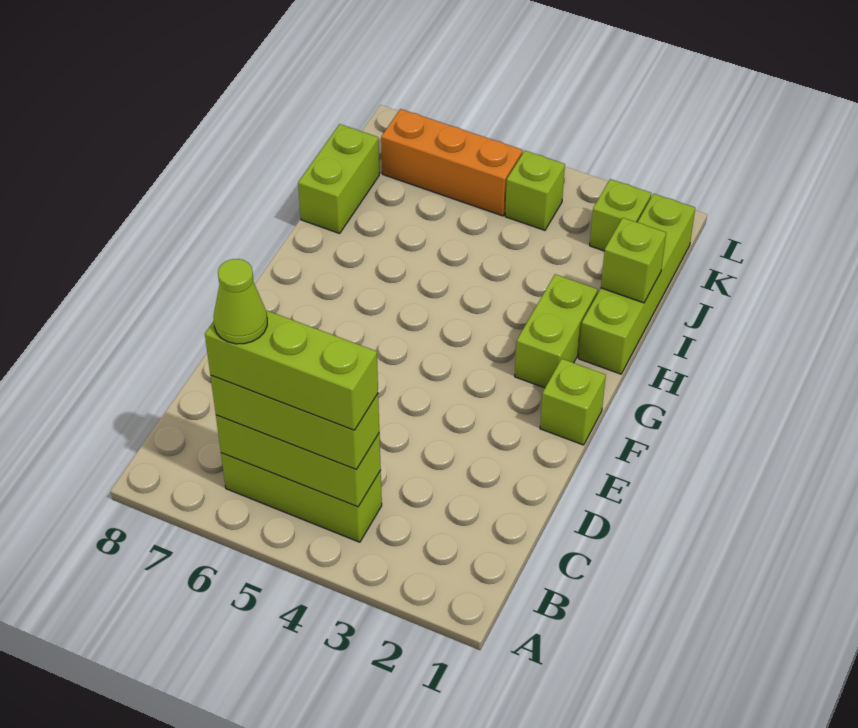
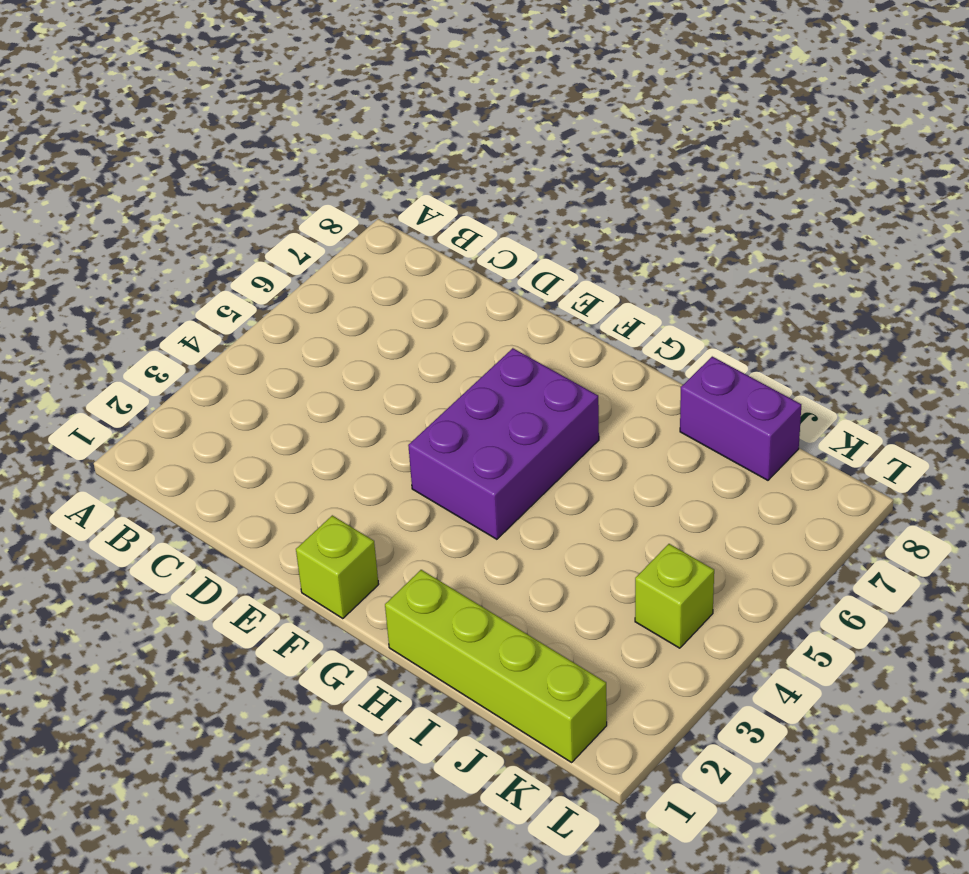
purple brick F4:G6 level 1 -> none
purple brick I8:J8 level 1 -> lime brick I8:J8 level 1
none -> lime brick B4:B6 level 1
none -> lime brick G2:H2 level 1
none -> lime brick K2 level 1

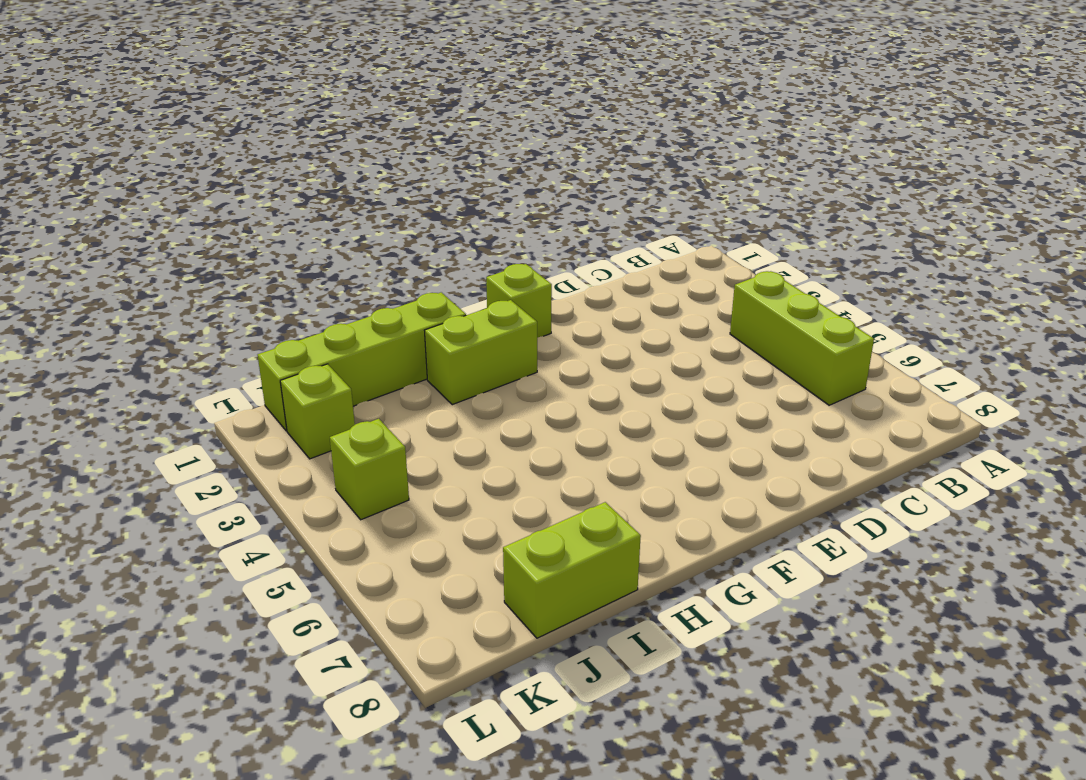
none -> orange brick K5:K7 level 1
none -> lime brick B4:B6 level 2
none -> lime brick I1 level 2

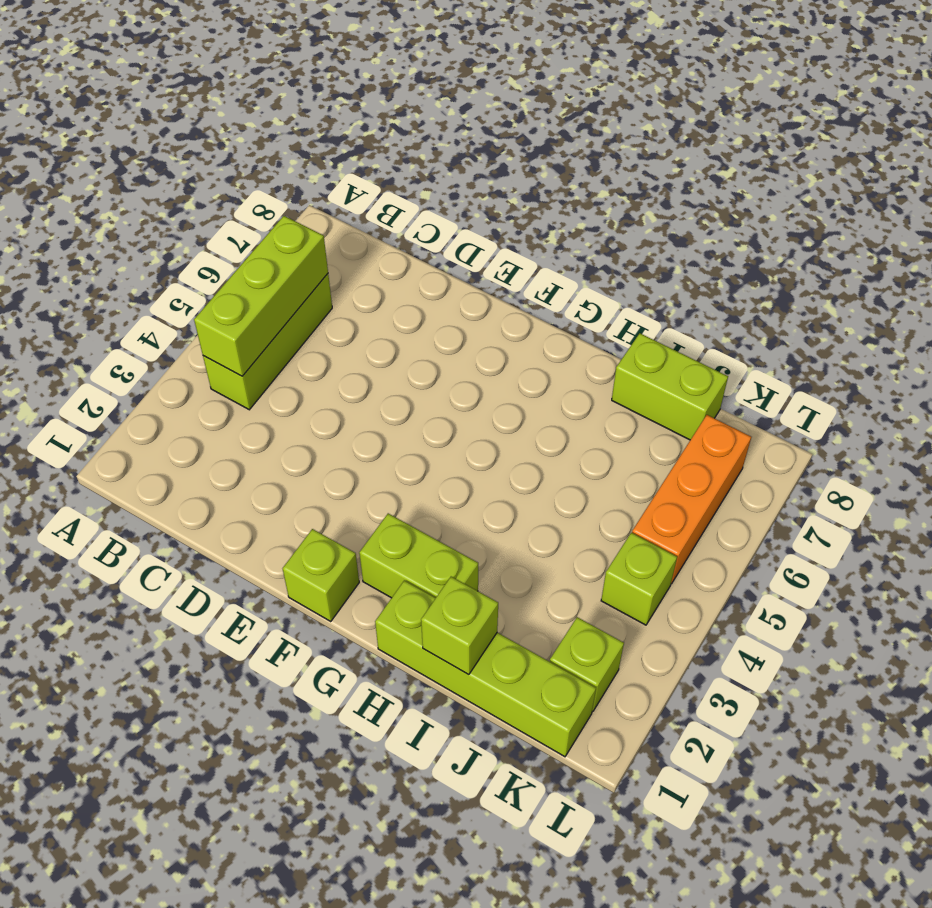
none -> lime brick B4:B6 level 3
none -> lime brick B4:B6 level 4
none -> lime cone B6 level 5

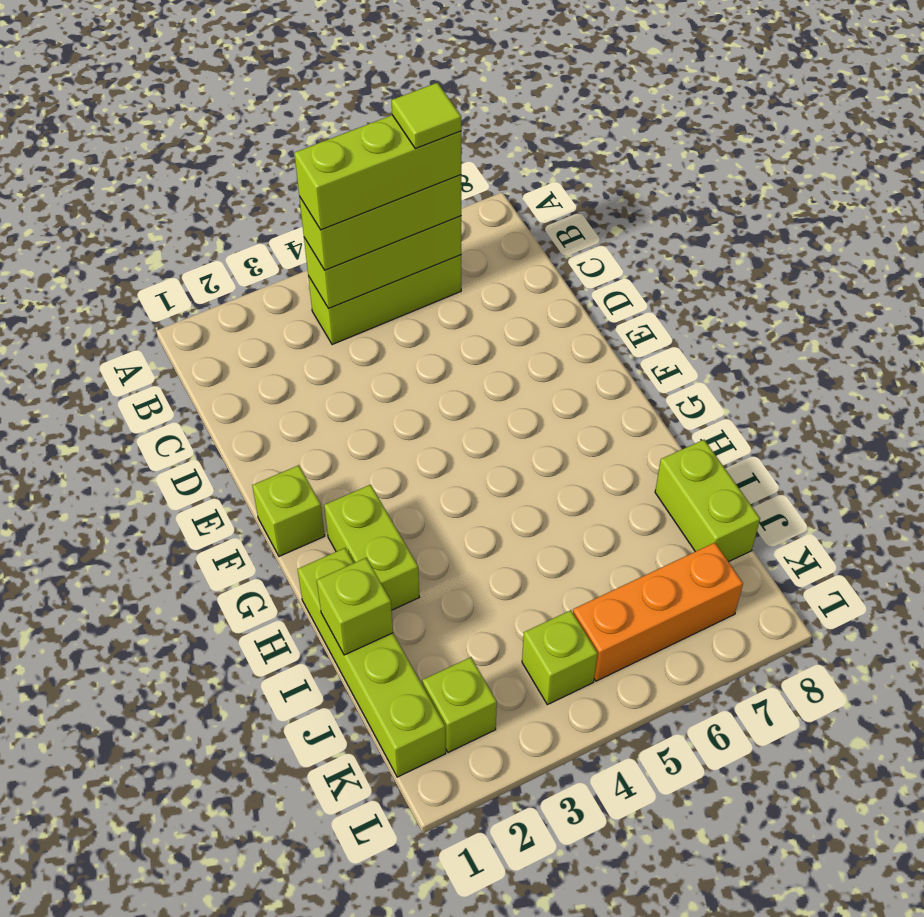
lime tile B6 level 5 -> lime cone B6 level 5

